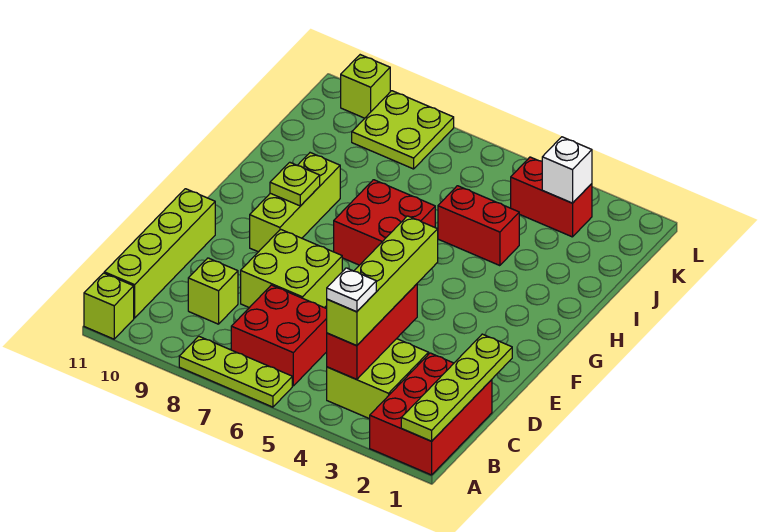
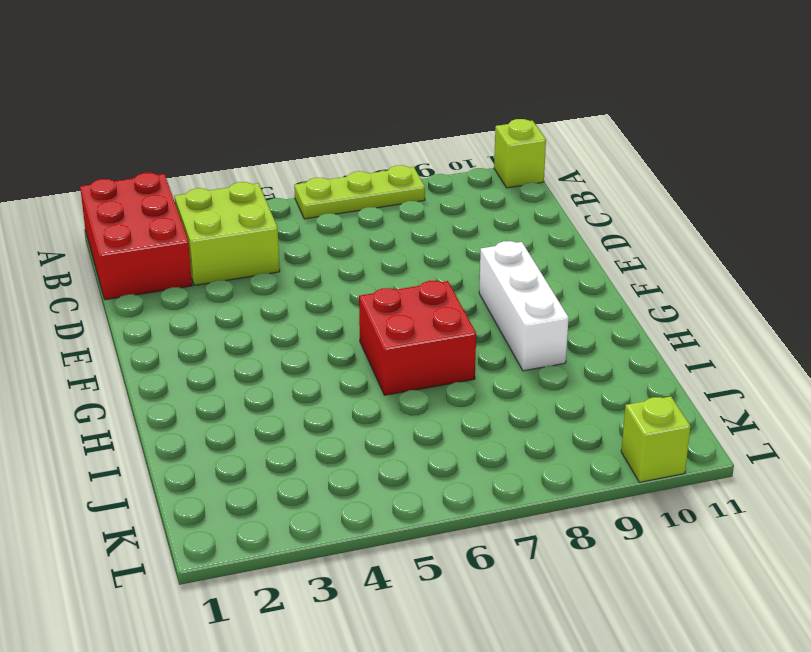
white brick F9:H9 level 1 -> lime brick F9:H9 level 1
none -> red brick B6:C7 level 1
none -> lime brick B11:E11 level 1
none -> lime brick C9 level 1

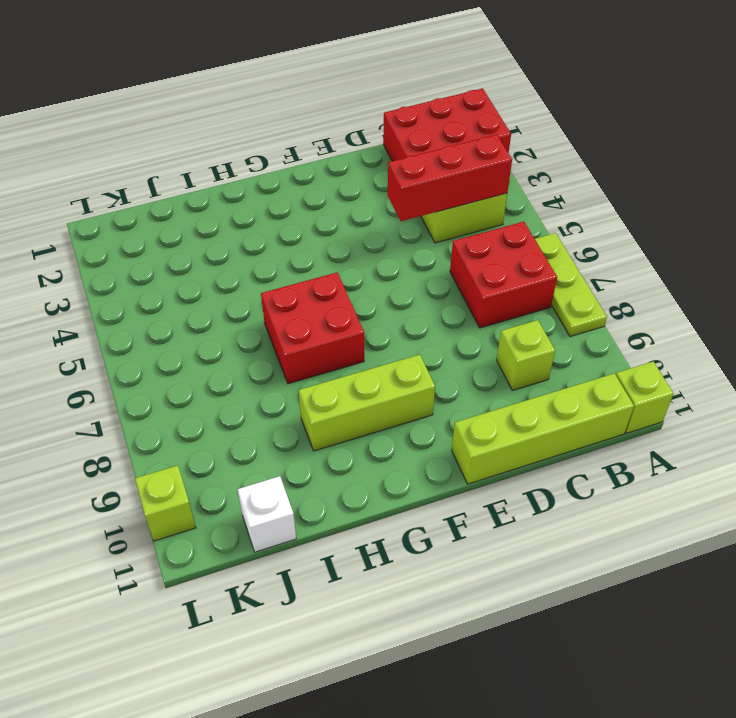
white brick J11 level 1 -> white brick K3 level 2
none -> lime brick D7:E8 level 1
none -> red brick I4:I5 level 1
none -> red brick K3:K4 level 1

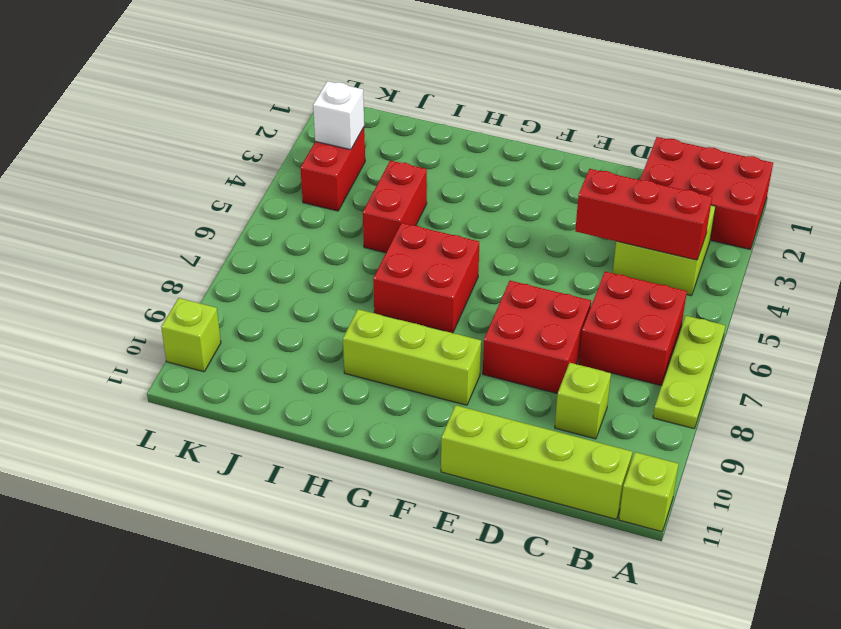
red brick D7:E8 level 1 -> lime brick D7:E8 level 1
none -> lime plate K8:L9 level 1
none -> lime plate A1:D1 level 2
none -> lime plate G9 level 2

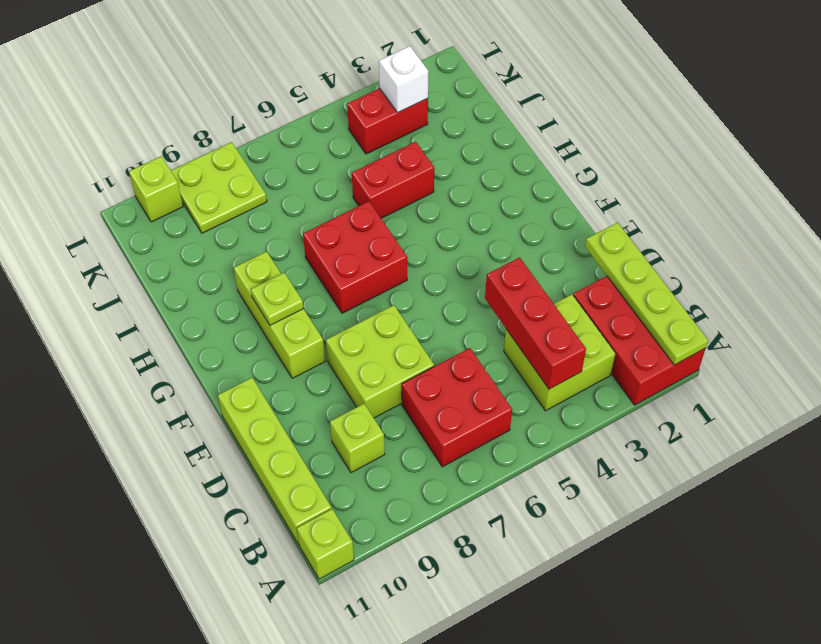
none -> lime plate A6:A8 level 1
none -> lime brick B4:E4 level 3
none -> white plate B4 level 4

